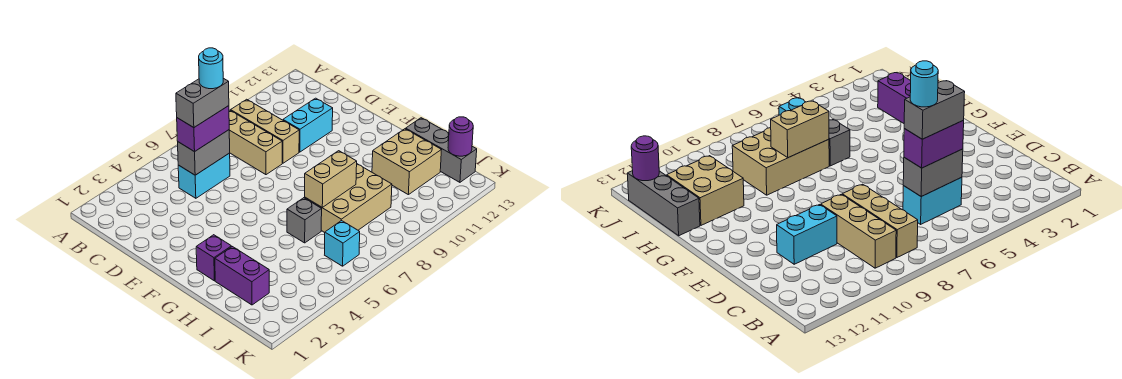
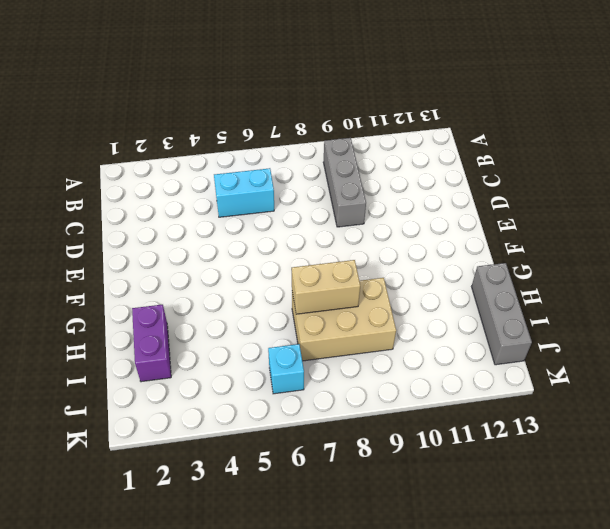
grey brick B9:D9 level 1 -> tan brick B9:D9 level 1
none -> tan brick B8:D8 level 1
none -> cyan brick D10:D11 level 1
none -> purple brick G2 level 1

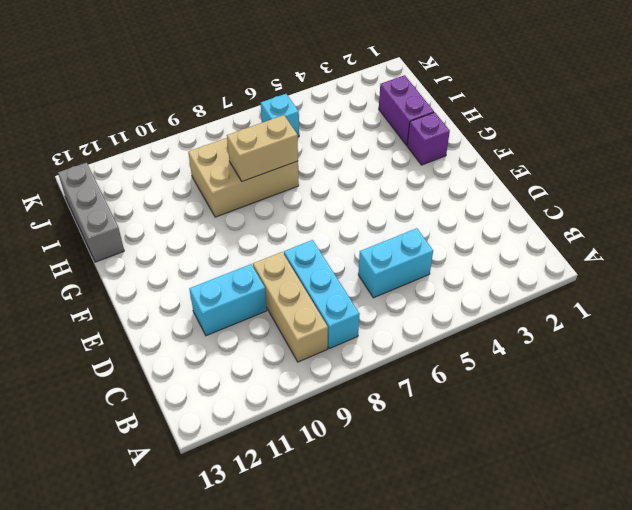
cyan brick B8:D8 level 1 -> tan brick B8:D8 level 1
none -> grey brick H6 level 1
none -> tan brick H11:I12 level 1
none -> grey brick C5:C6 level 2

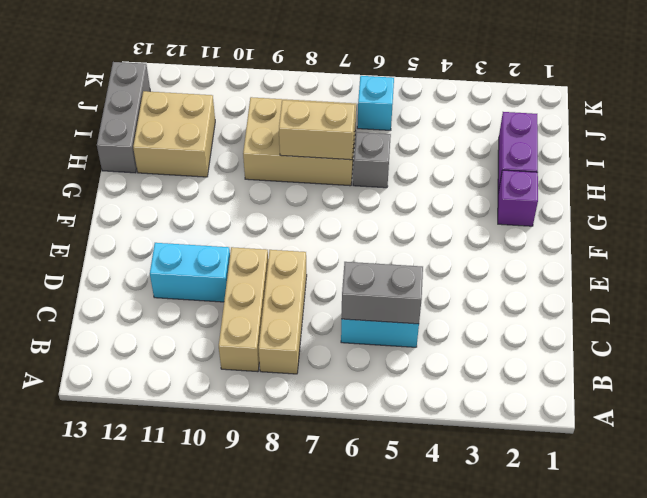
none -> purple round brick J13 level 2
none -> purple brick C5:C6 level 3
none -> grey brick C5:C6 level 4

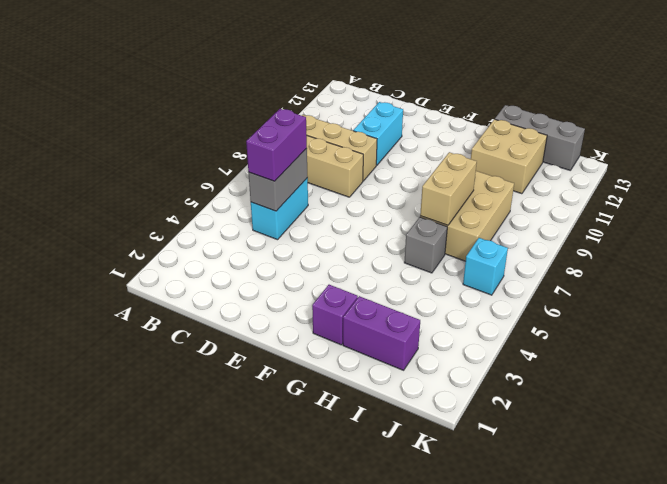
none -> purple round brick J13 level 2
none -> grey brick C5:C6 level 4
none -> cyan round brick C6 level 5

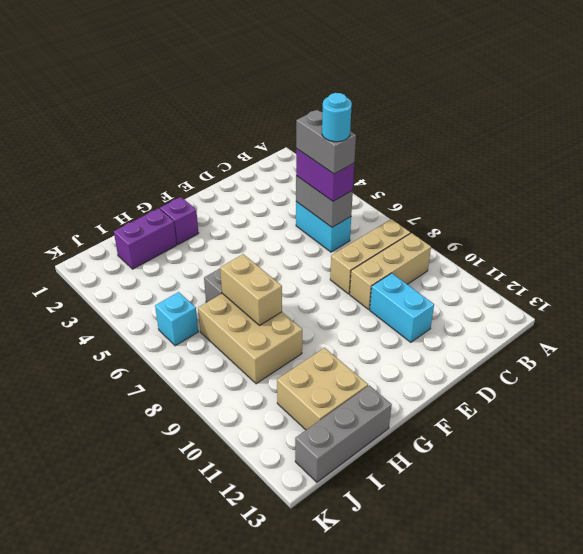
none -> purple round brick J13 level 2

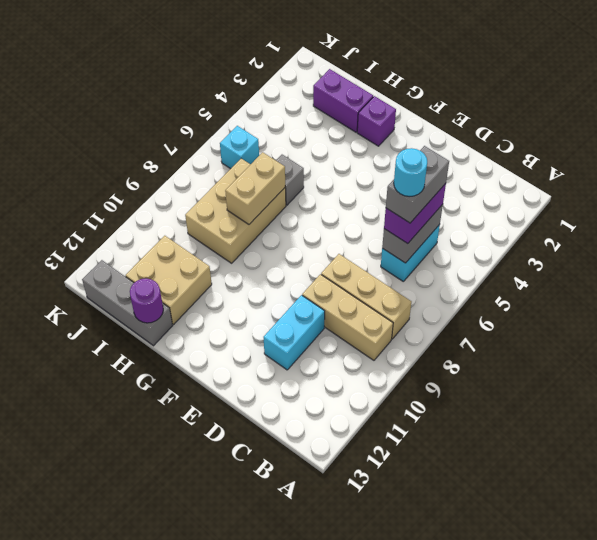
purple round brick H13 level 2 -> purple round brick J13 level 2

